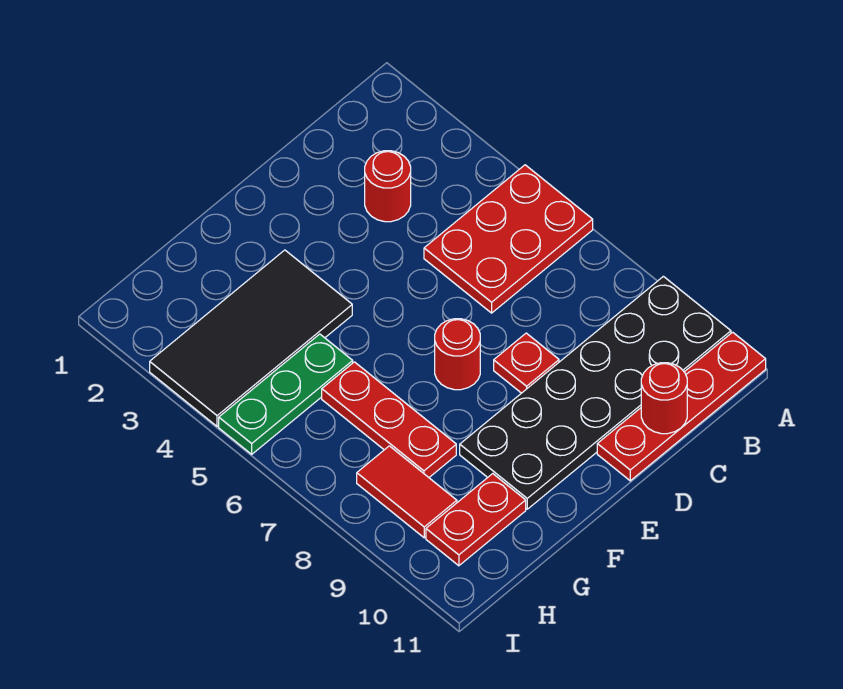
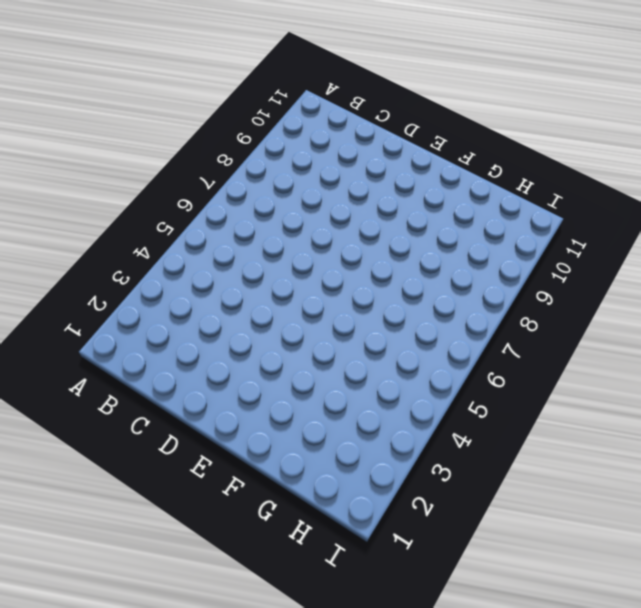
none -> red plate A5:C6 level 1
none -> black plate A9:F10 level 1
none -> red plate A11:D11 level 1

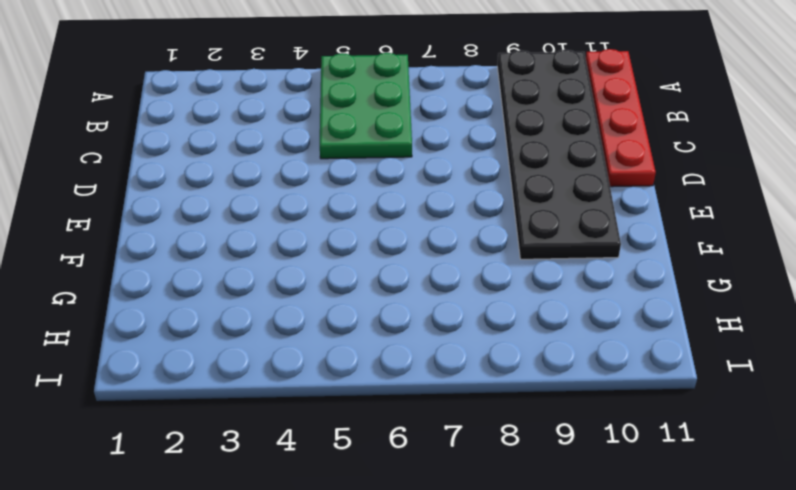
green plate A5:C6 level 1 -> red plate A5:C6 level 1
none -> red round brick C3 level 1
none -> red plate D8 level 1
none -> red round brick E7 level 1

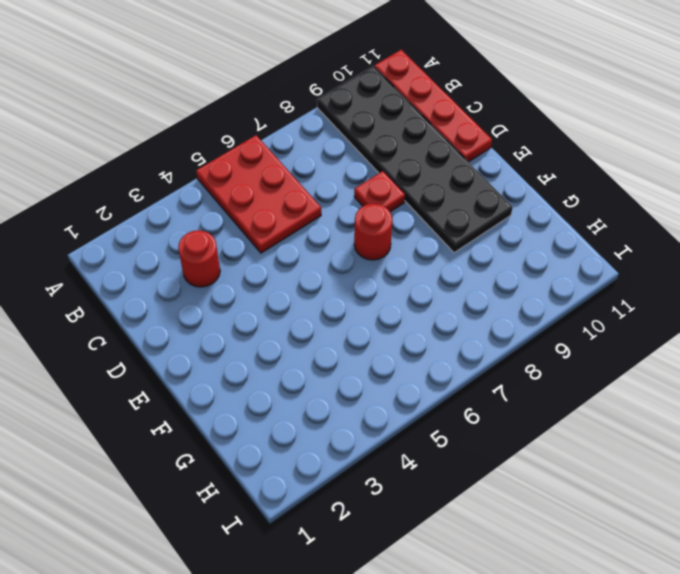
none -> black tile F3:I4 level 1
none -> green plate G5:I5 level 1
none -> red plate G6:G8 level 1

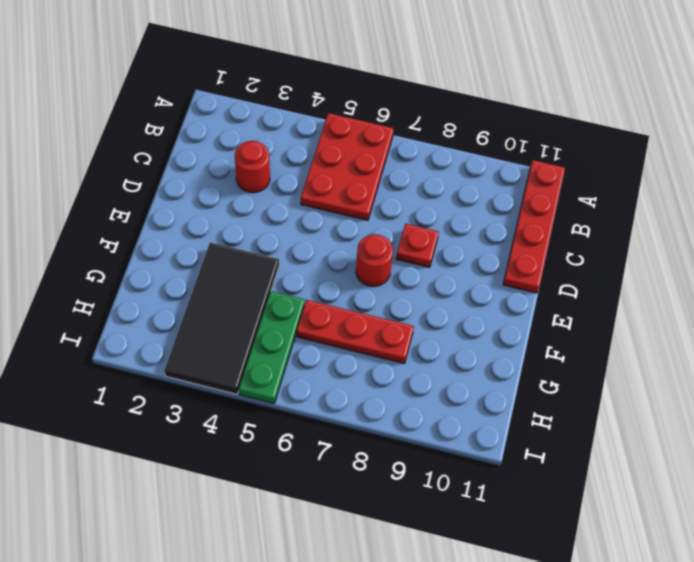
none -> black plate A9:F10 level 1
none -> red plate G10:H10 level 1
none -> red tile H8:H9 level 1

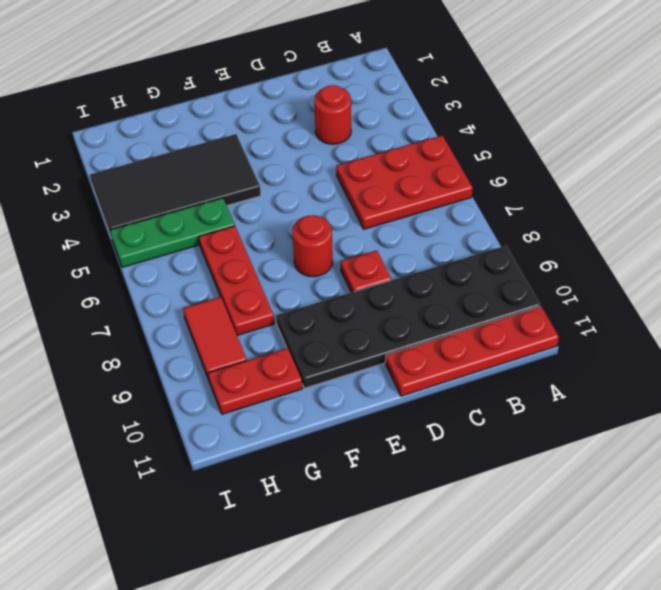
none -> red round brick C11 level 2

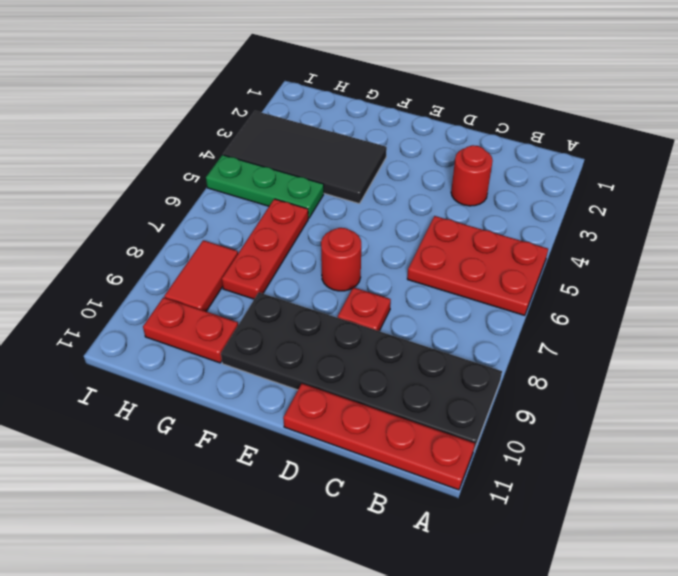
none -> red round brick C11 level 2

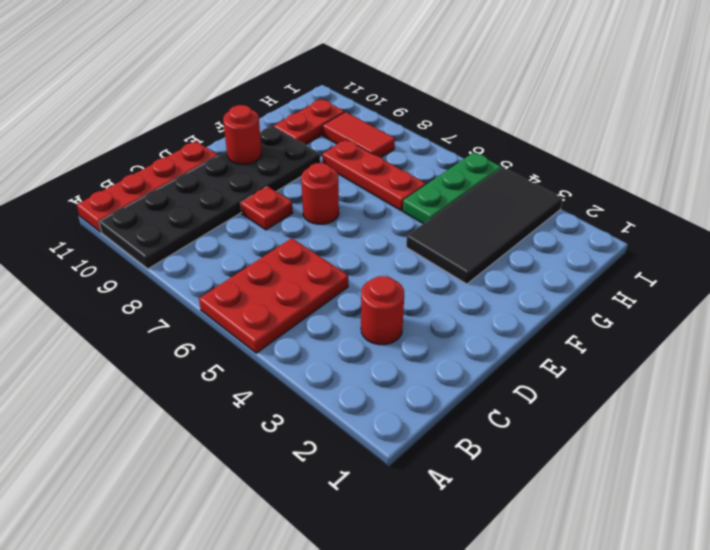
red round brick E10 level 2 -> red round brick C11 level 2

